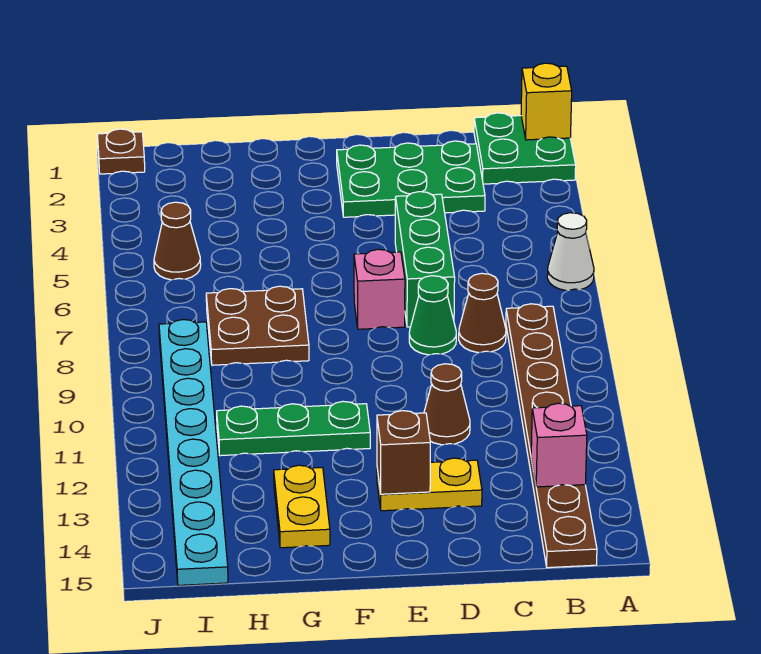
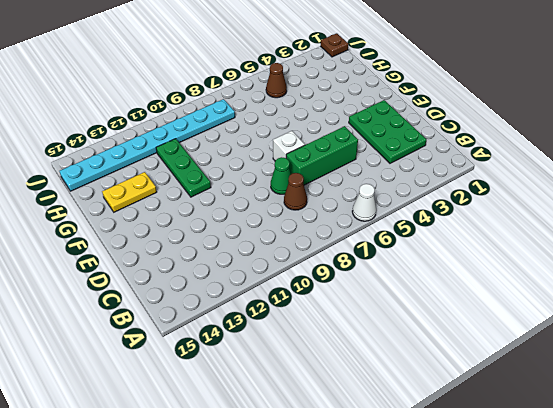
white brick E7 level 1 -> pink brick E7 level 1
none -> green plate A1:B2 level 1
none -> brown plate B8:B15 level 1
none -> brown cone D11 level 1

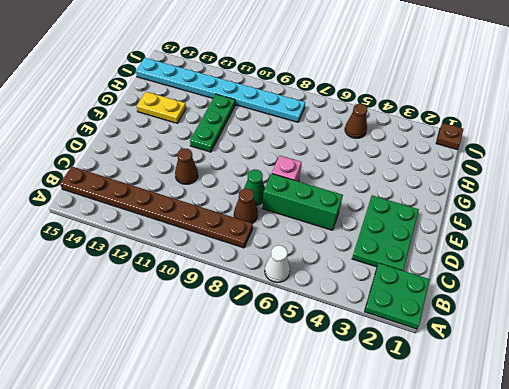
none -> yellow plate D13:E13 level 1
none -> brown plate G7:H8 level 1
none -> yellow brick A1 level 2

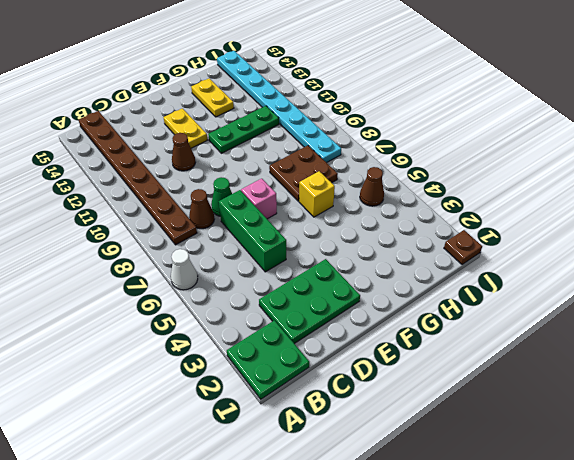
yellow plate E12:E13 level 1 -> yellow plate D13:E13 level 1
yellow brick G6 level 1 -> yellow brick A1 level 2
none -> pink brick B13 level 2
none -> brown brick E13 level 2

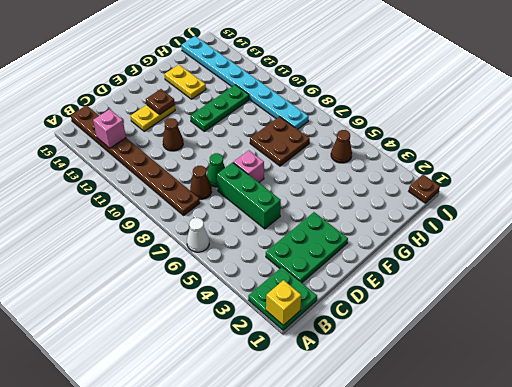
brown plate E13 level 2 -> brown brick E13 level 2

